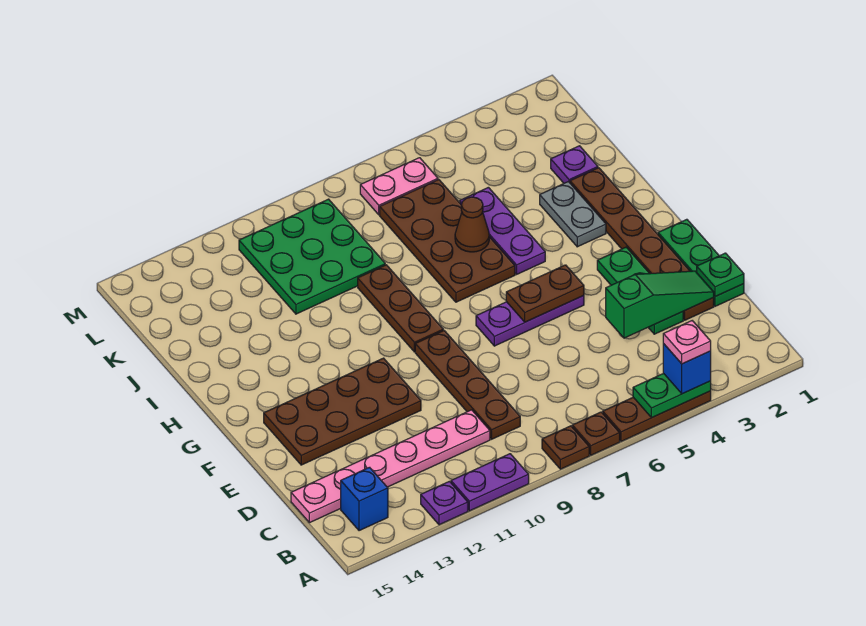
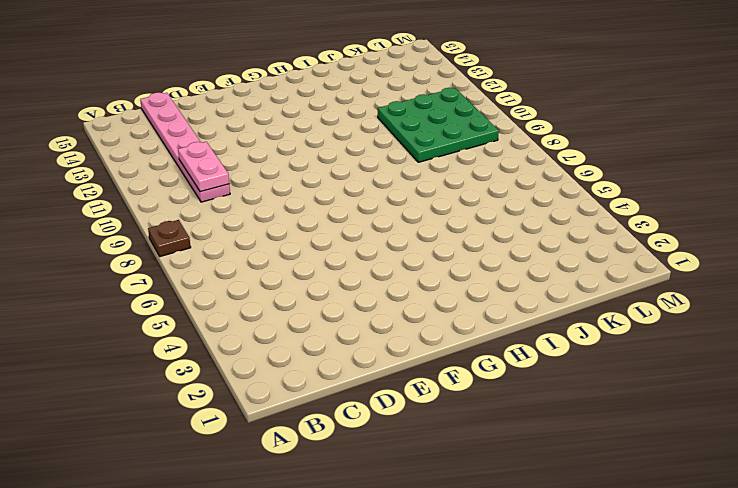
pink plate C10:C11 level 2 -> pink plate L6:L7 level 1
none -> brown plate A4:A6 level 1
none -> brown plate A7 level 1
none -> purple plate A10:A11 level 1

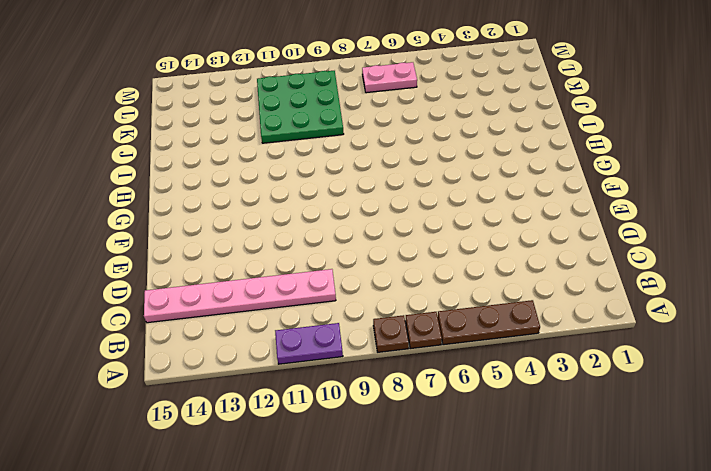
none -> purple plate A12 level 1
none -> blue brick B14 level 1
none -> brown plate C9:F9 level 1

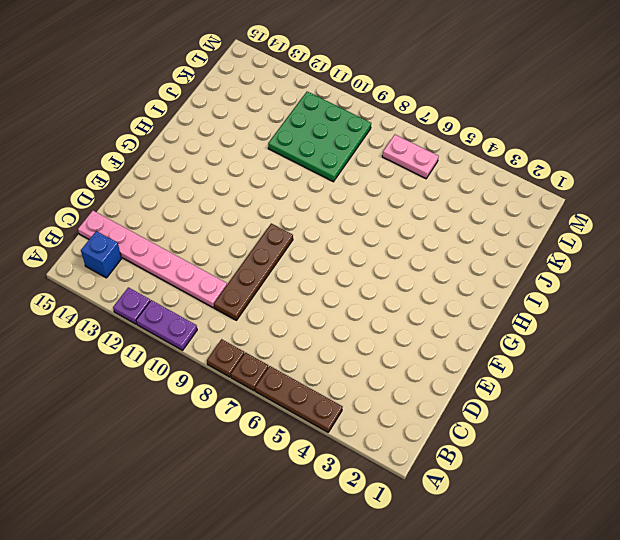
none -> green plate D1:F1 level 1
none -> brown plate D2:I2 level 1
none -> green plate D3:F3 level 1

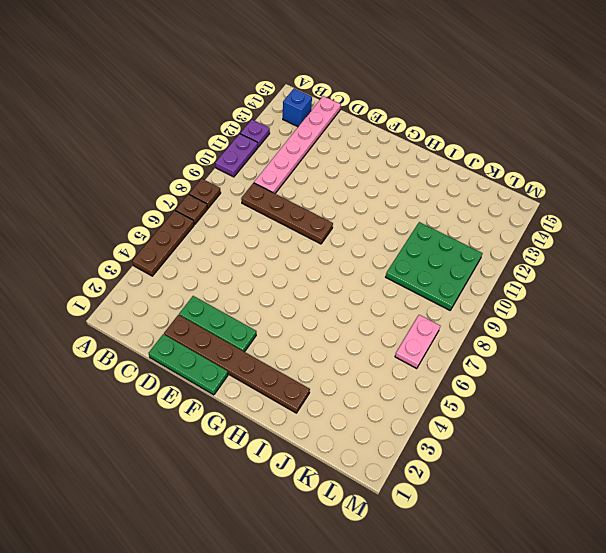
none -> brown plate E11:F14 level 1
none -> purple plate F5:F7 level 1
none -> brown plate G9:I9 level 1

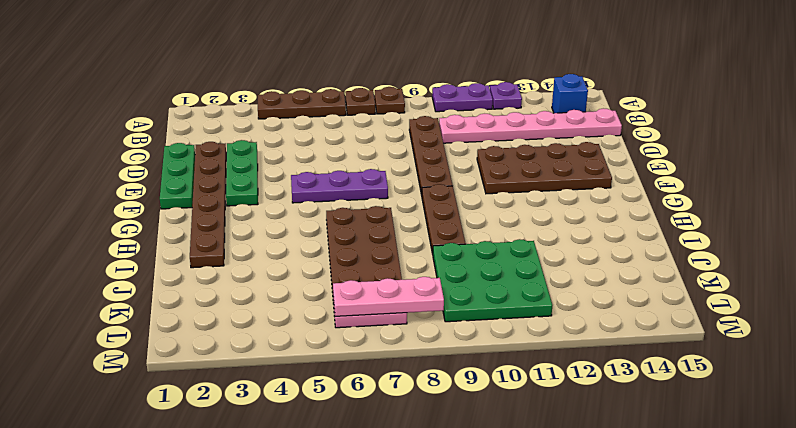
pink plate L6:L8 level 2 -> none
none -> grey plate H3:I3 level 1
none -> purple plate H5:J5 level 1
none -> purple plate J2 level 1

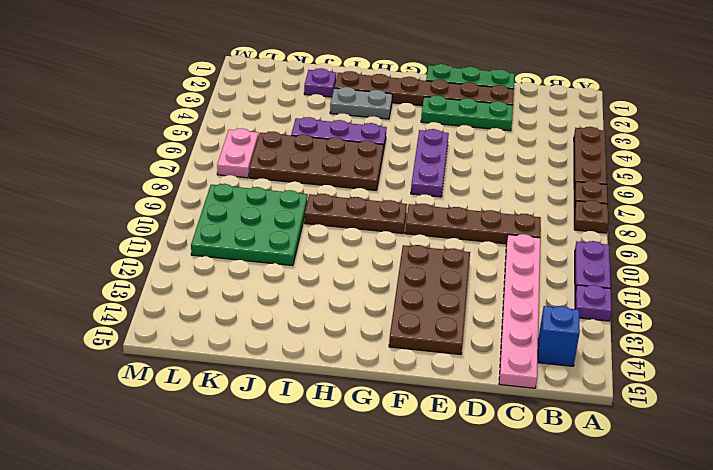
none -> green plate A4:A5 level 2
none -> green plate D1 level 2
none -> green slope D2:D4 level 2 top 4

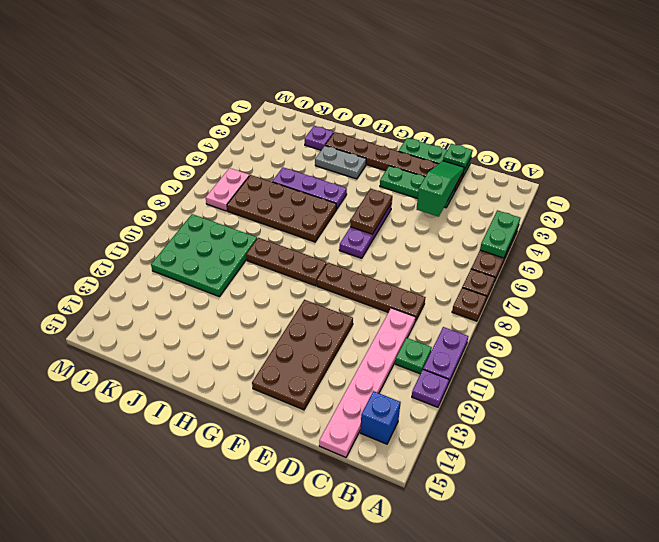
green plate B11 level 1 -> none
none -> brown cone I6 level 2
none -> blue brick A4 level 3
none -> pink plate A4 level 4

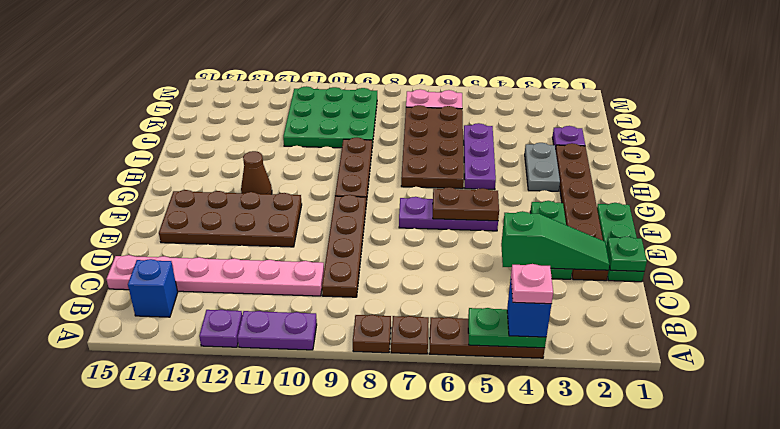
brown cone G12 level 1 -> brown cone I6 level 2

